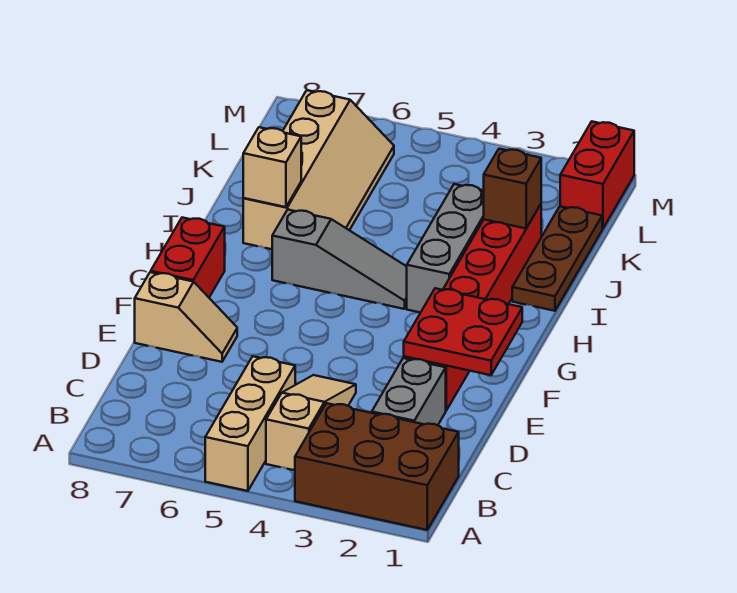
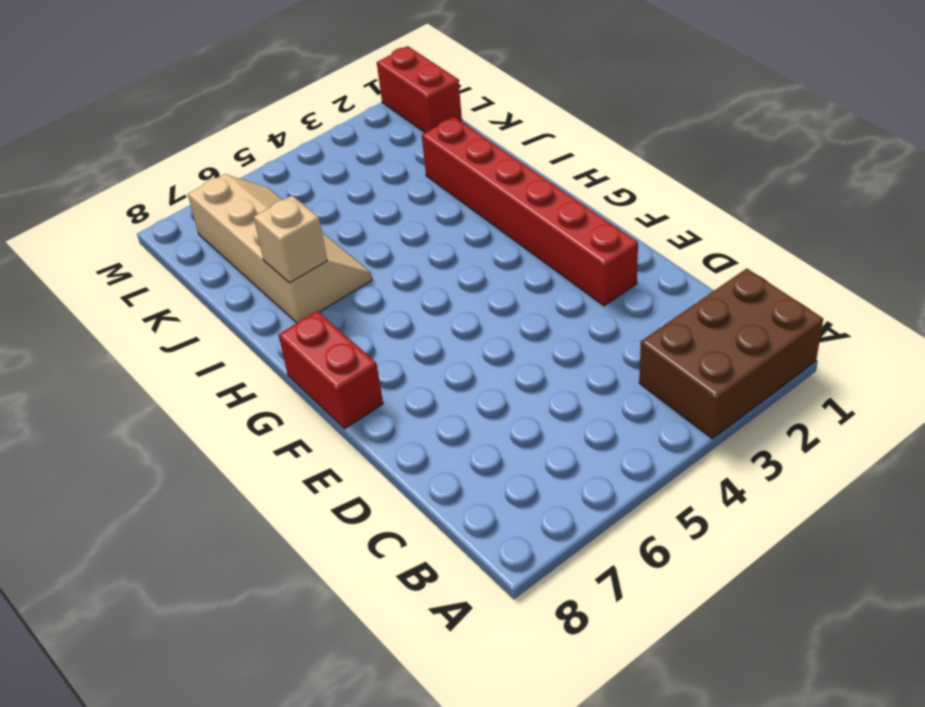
none -> tan brick A5:C5 level 1
none -> tan slope B4:D4 level 1 top B
none -> grey brick C2:D2 level 1

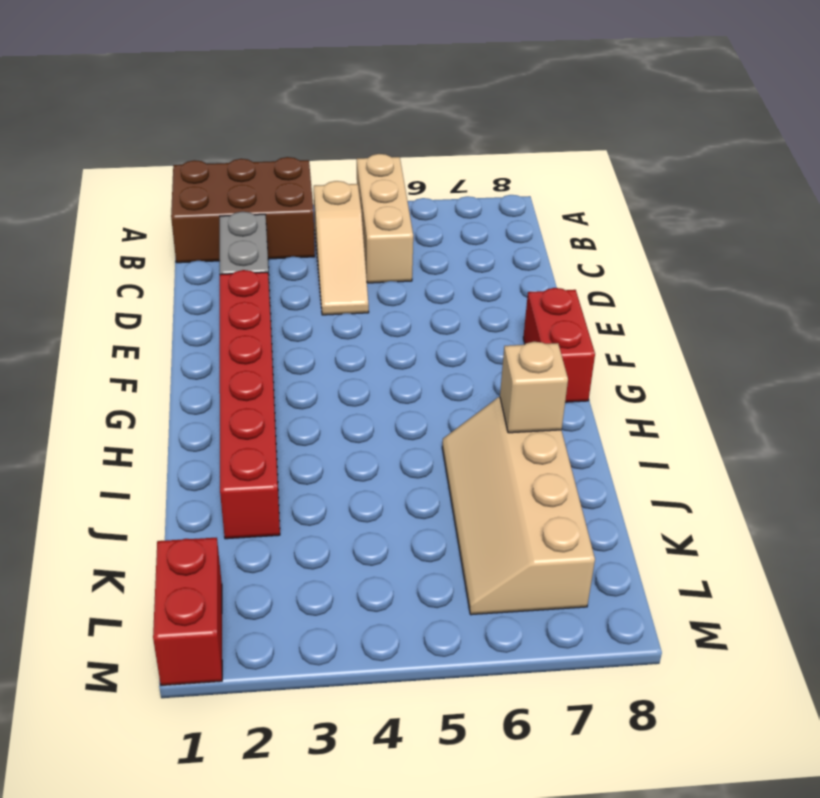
none -> tan slope E7:E8 level 1 top 8
none -> grey brick H3:J3 level 1
none -> grey slope H4:H6 level 1 top 6

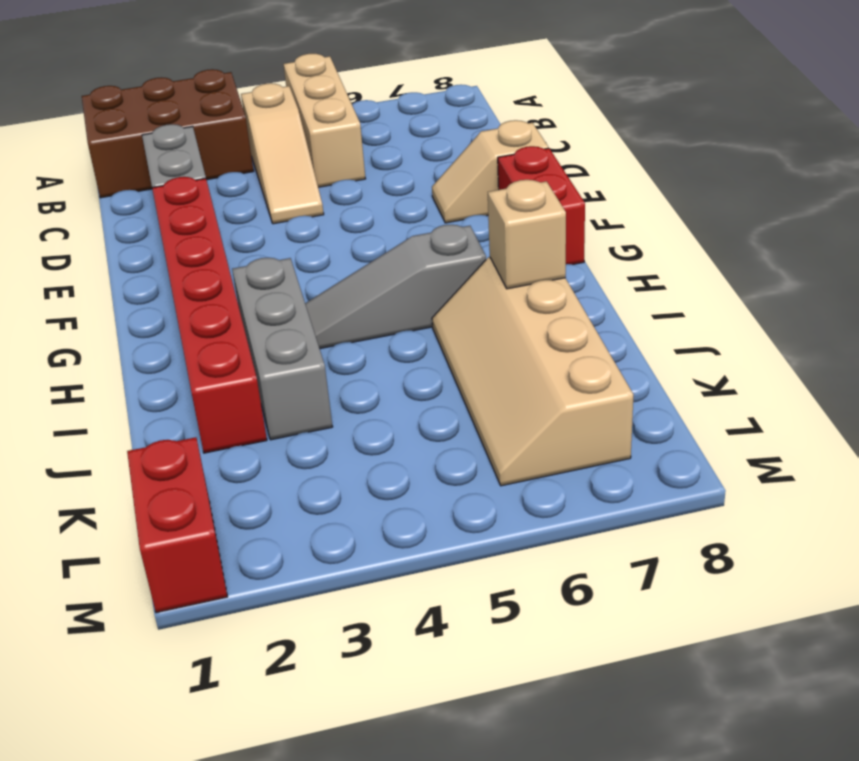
none -> brown plate I1:K1 level 1
none -> red plate E1:F2 level 2
none -> brown brick J2 level 2

